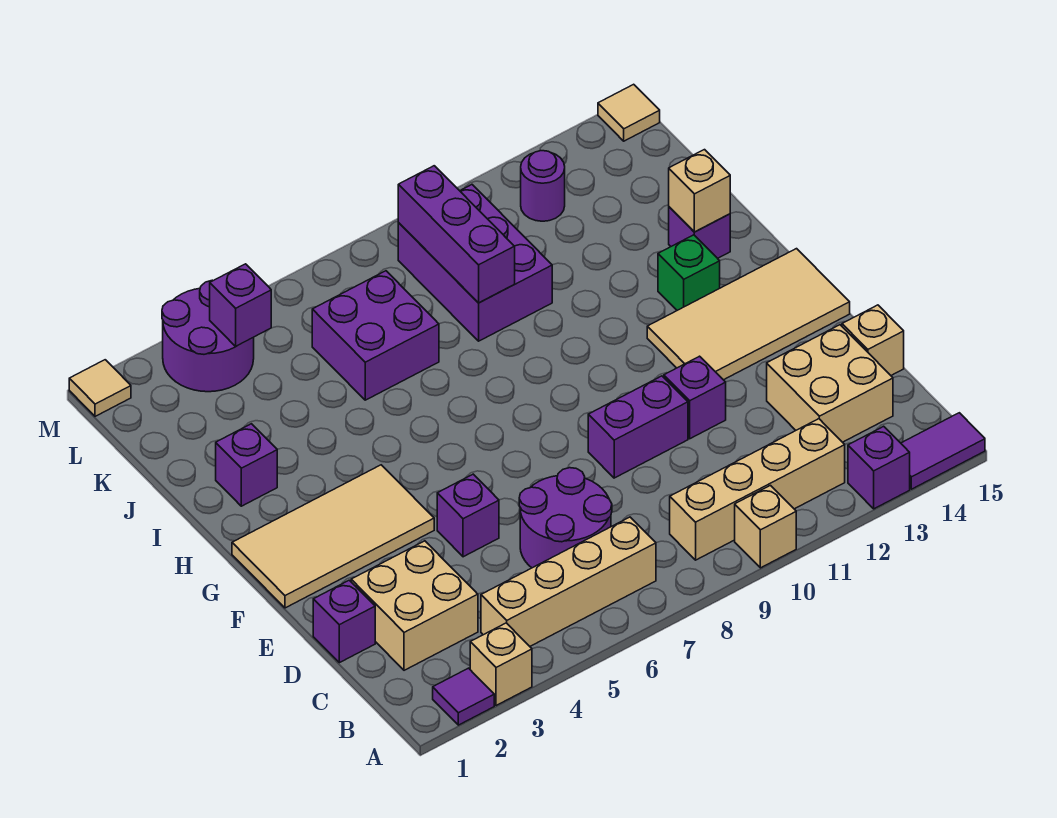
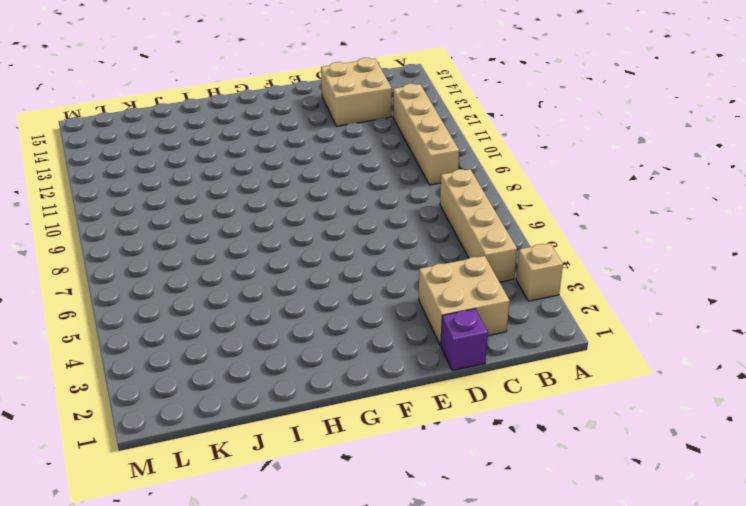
none -> purple tile A2 level 1
none -> tan brick A10 level 1
none -> purple brick A13 level 1

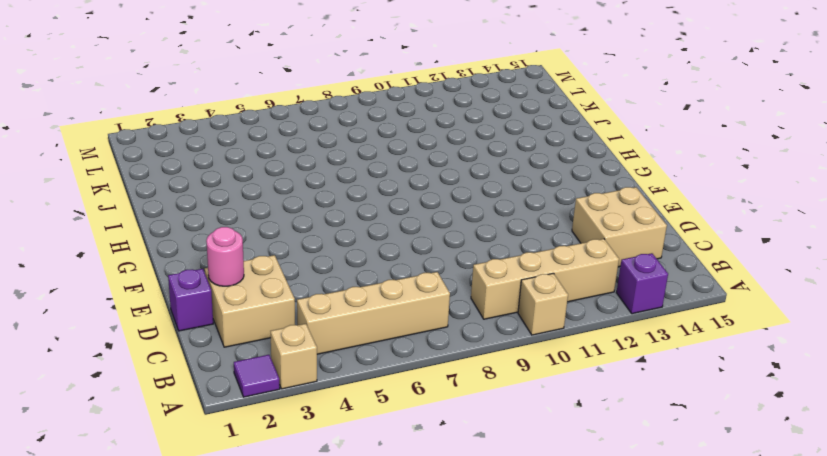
pink round brick D2 level 2 -> none
none -> purple tile A14:A15 level 1
none -> purple round brick C6:D7 level 1
none -> tan brick D15 level 1

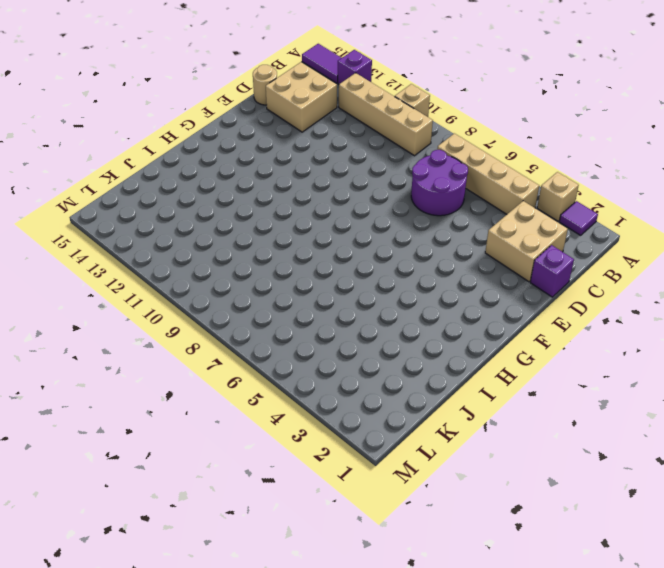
tan round brick D15 level 1 -> tan brick D15 level 1
none -> purple brick E5 level 1
none -> purple brick E9:E10 level 1
none -> purple brick E11 level 1

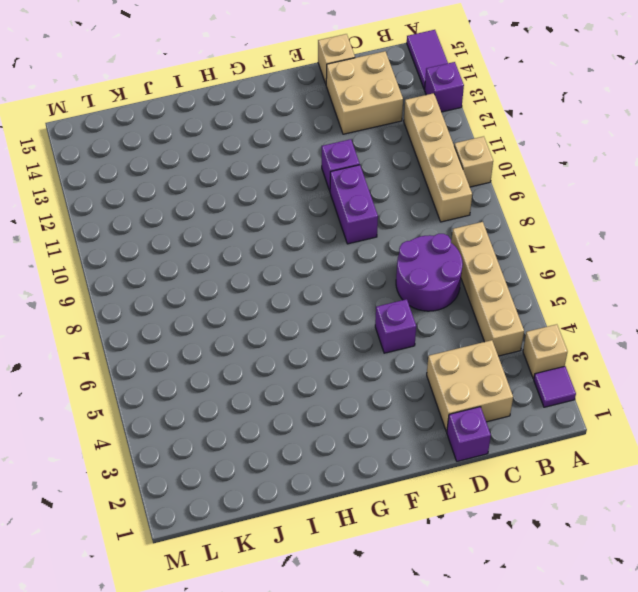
none -> tan tile F1:G4 level 1
none -> tan tile F12:G15 level 1
none -> green brick H13 level 1

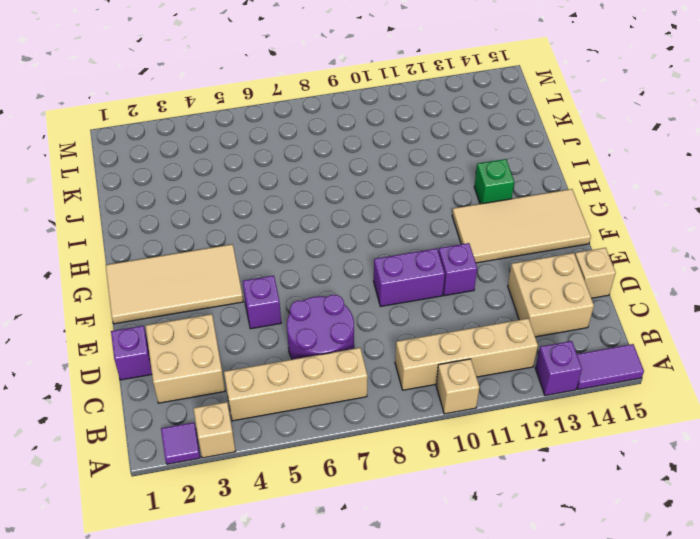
none -> purple brick I2 level 1
none -> purple brick I14 level 1
none -> purple brick J6:K7 level 1

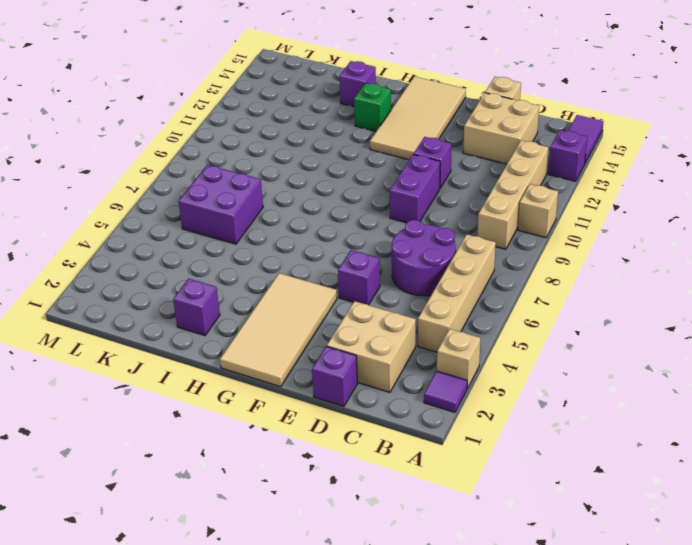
none -> purple brick J9:L10 level 1
none -> purple round brick L3:M4 level 1
none -> purple round brick L12 level 1

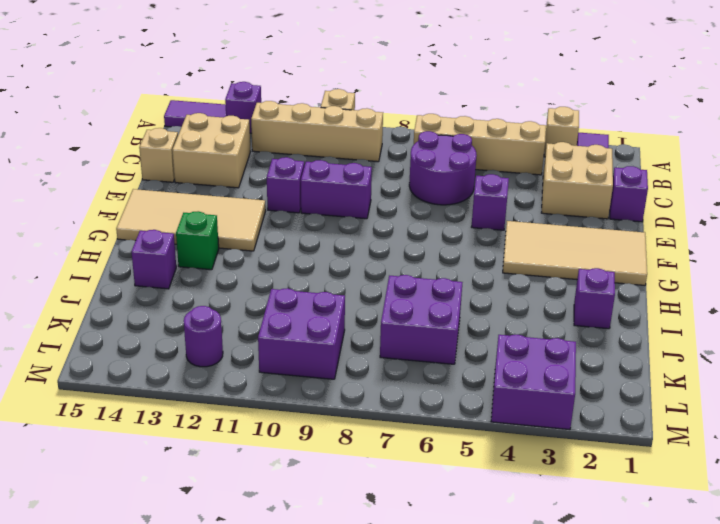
purple brick K9:L10 level 1 -> purple brick J9:L10 level 1
purple brick L3:M4 level 1 -> purple round brick L3:M4 level 1
none -> tan tile M1 level 1
none -> tan tile M15 level 1
none -> tan brick I14 level 2

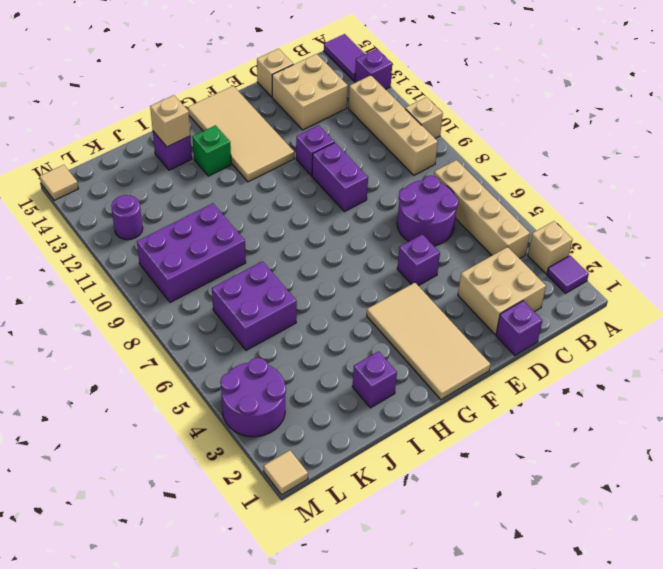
none -> purple brick J9:L9 level 2
none -> purple brick L4 level 2

